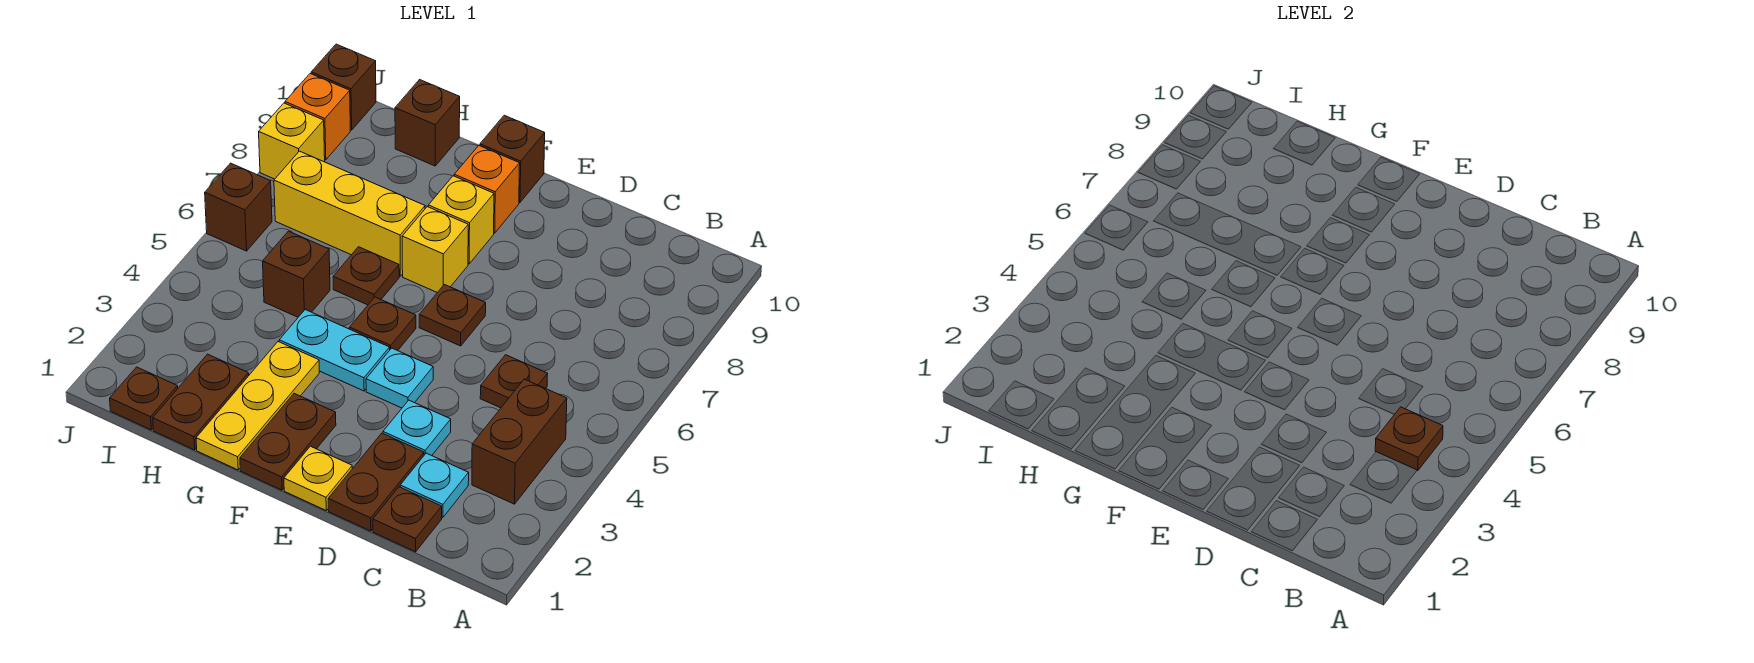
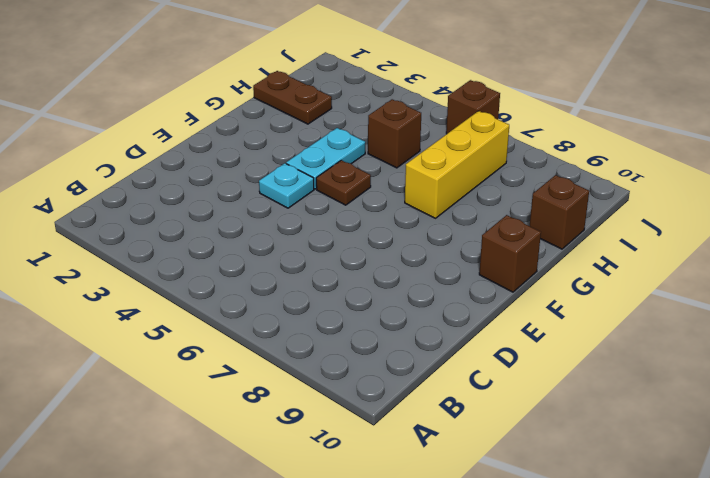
none -> brown brick B3:B4 level 1
none -> brown plate C1 level 1
none -> cyan plate C2 level 1

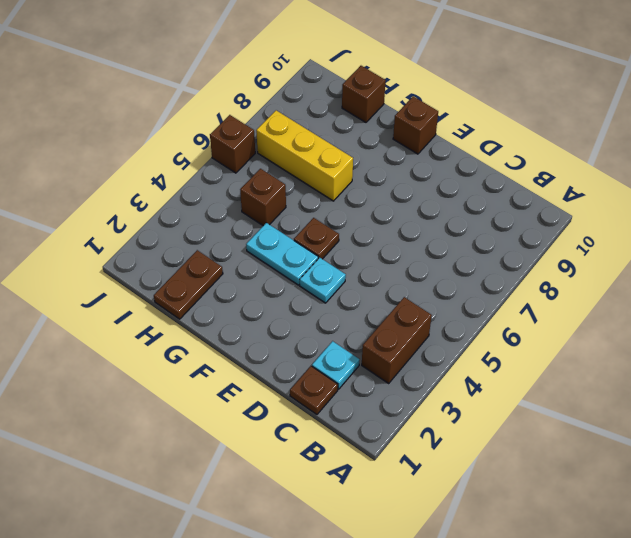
none -> brown plate C5 level 1
none -> brown plate D1:D2 level 1
none -> cyan plate D3 level 1

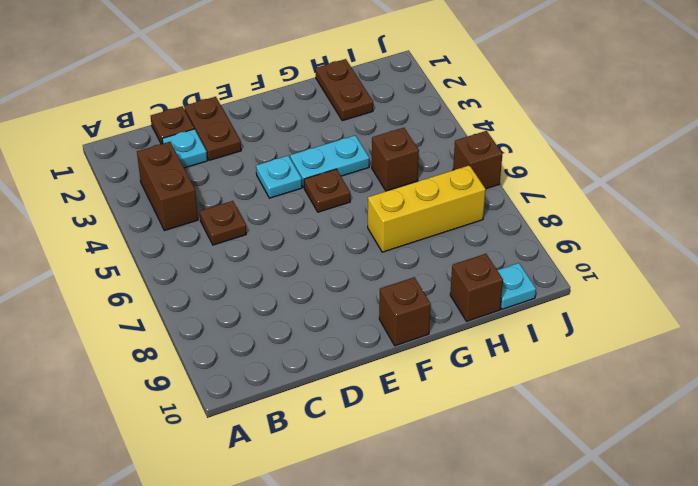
cyan plate I10 level 1 -> cyan plate D3 level 1
none -> yellow plate E1 level 1
none -> brown plate E6 level 1
none -> brown plate F1:F2 level 1

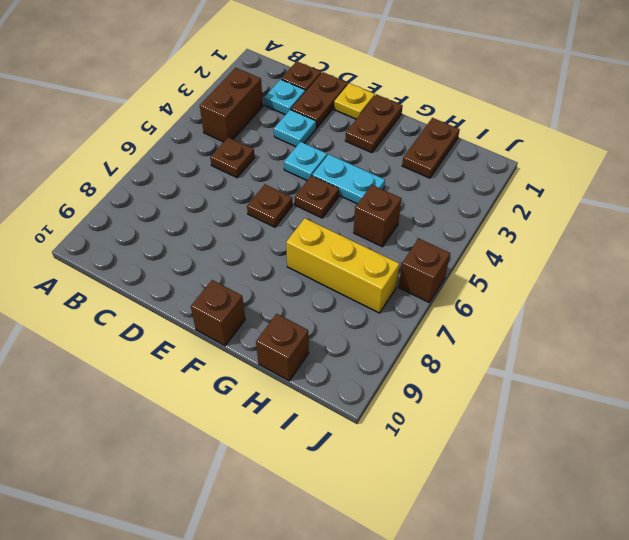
none -> yellow brick F7 level 1
none -> yellow brick F8 level 1
none -> orange brick F9 level 1

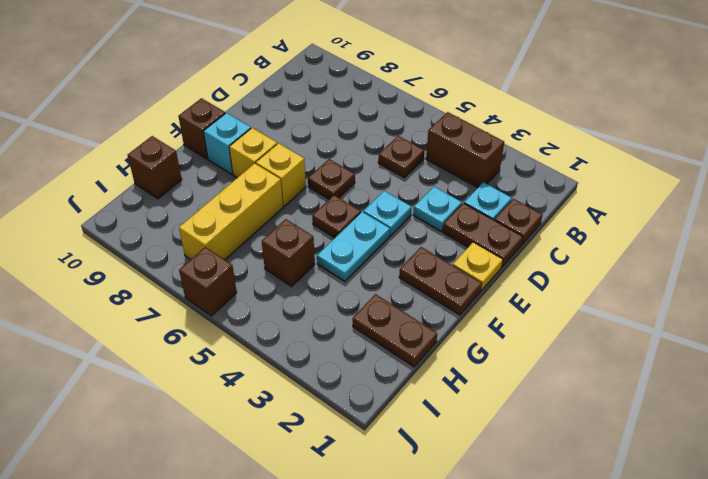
cyan brick F9 level 1 -> orange brick F9 level 1
none -> yellow plate G1:G3 level 1
none -> brown plate G6 level 1
none -> brown plate I1 level 1

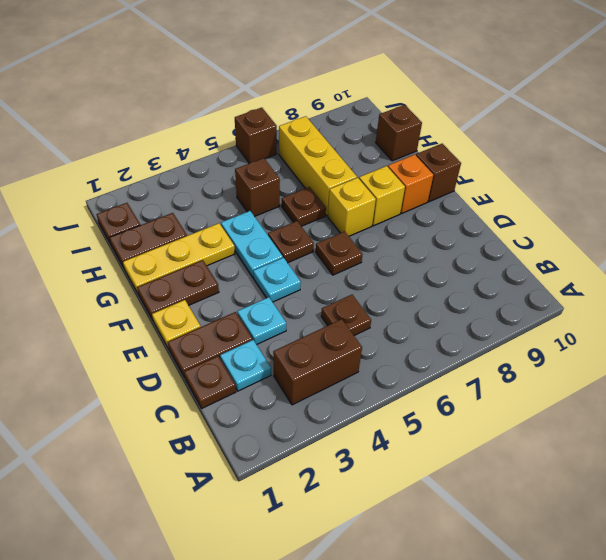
none -> yellow brick J8 level 1
none -> orange brick J9 level 1
none -> brown brick J10 level 1

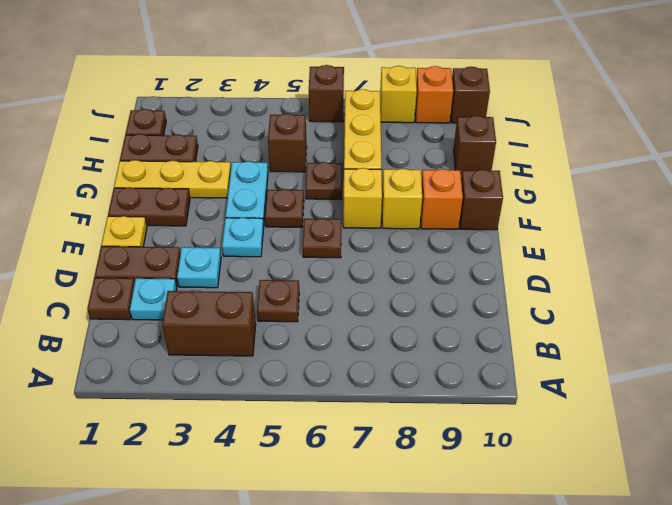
none -> brown plate B4 level 2

